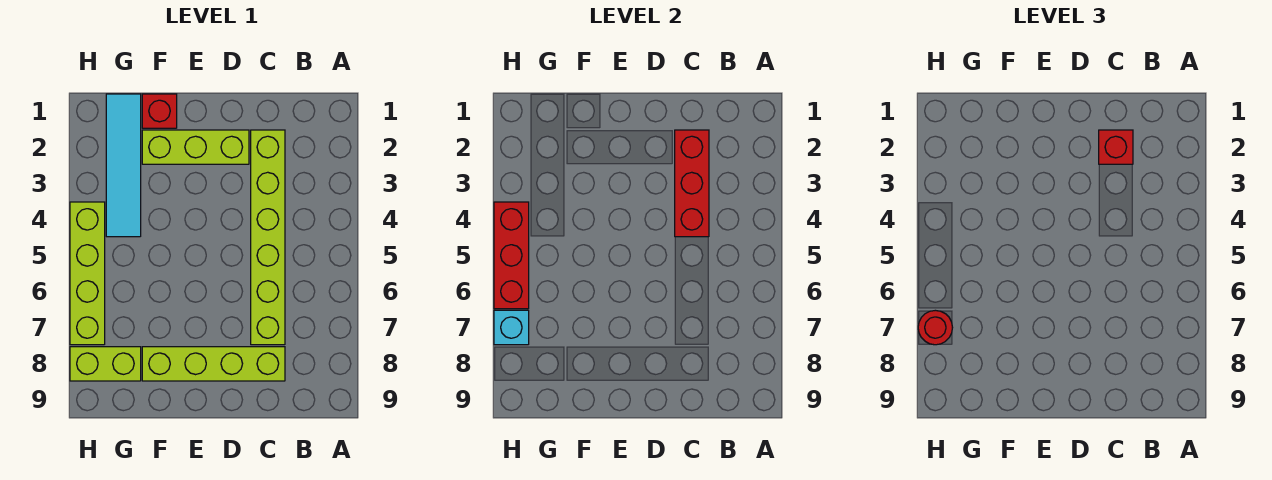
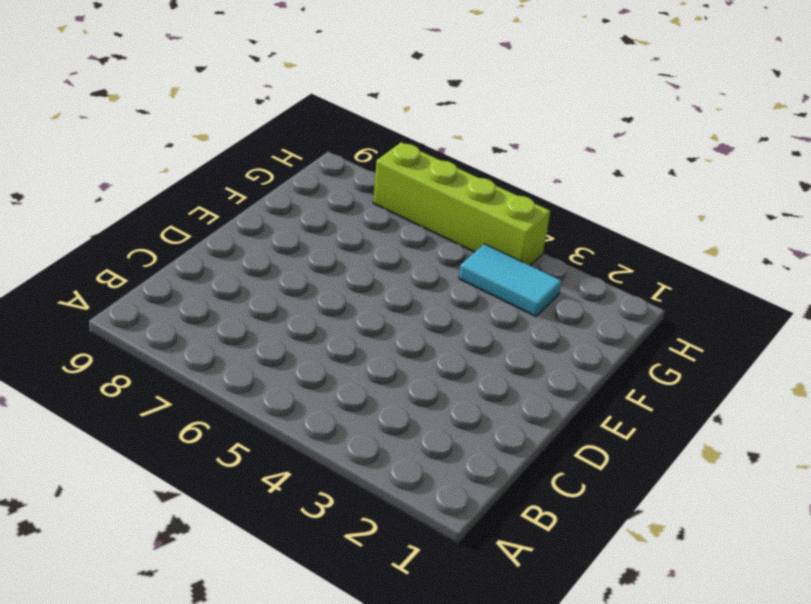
cyan tile G3:G4 level 1 -> cyan tile G1:G4 level 1
none -> lime brick C2:C7 level 1
none -> lime brick C8:F8 level 1
none -> lime brick D2:F2 level 1

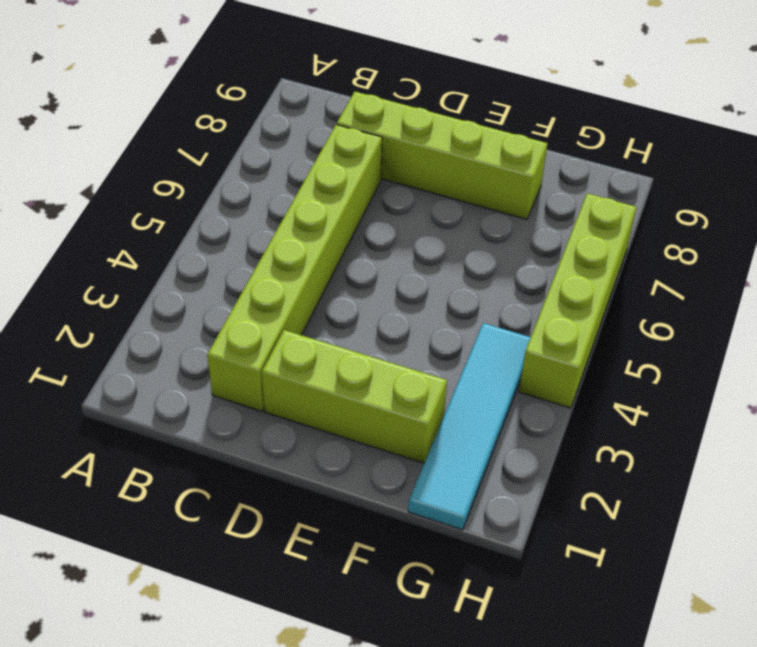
none -> red brick F1 level 1
none -> lime brick G8:H8 level 1
none -> red brick C2:C4 level 2

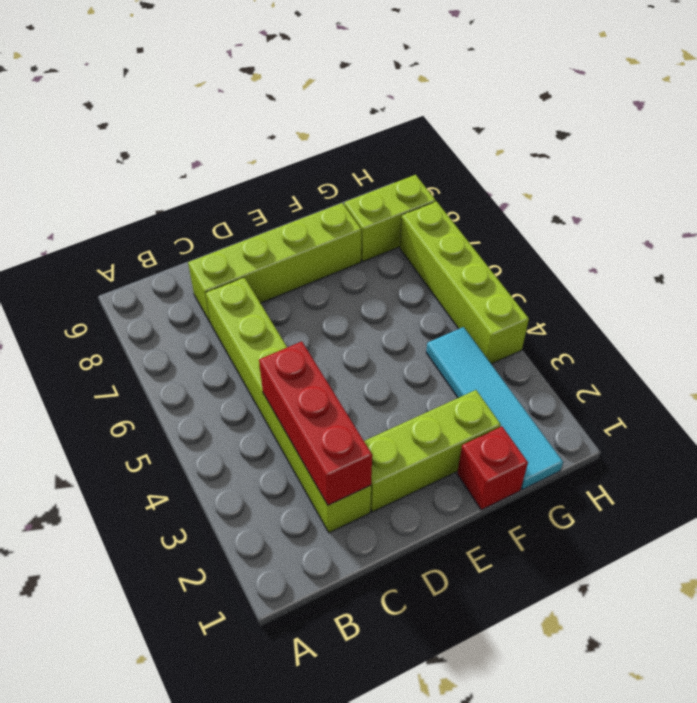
none -> red brick H4:H6 level 2
none -> cyan brick H7 level 2
none -> red brick C2 level 3

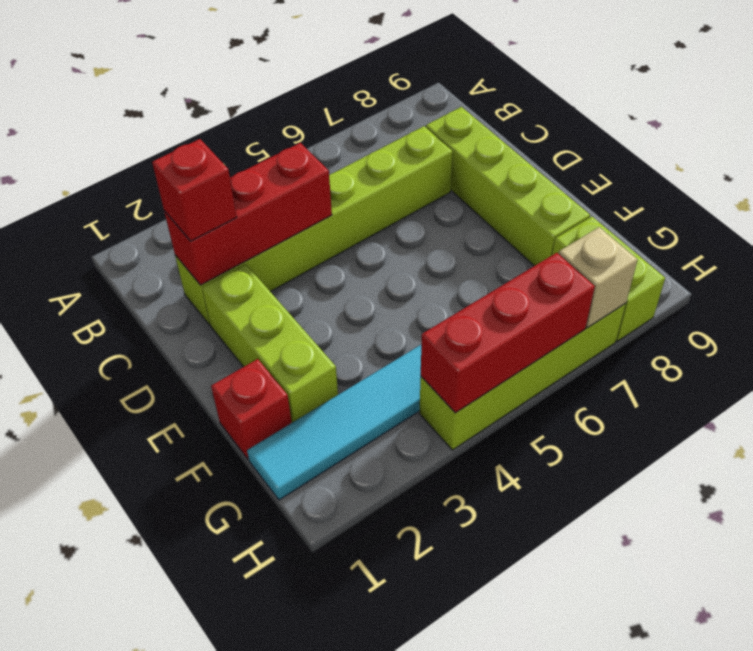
tan brick H7 level 2 -> cyan brick H7 level 2
none -> red round brick H7 level 3

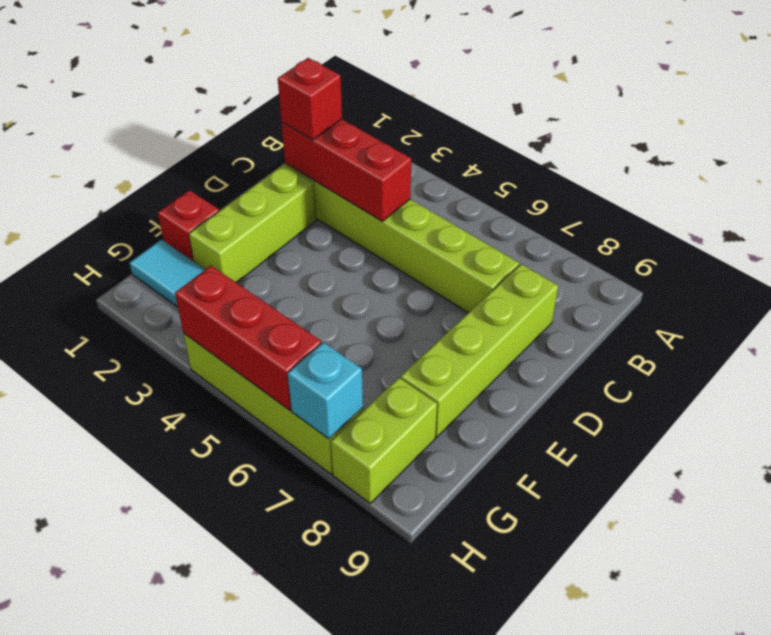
none -> red round brick H7 level 3

